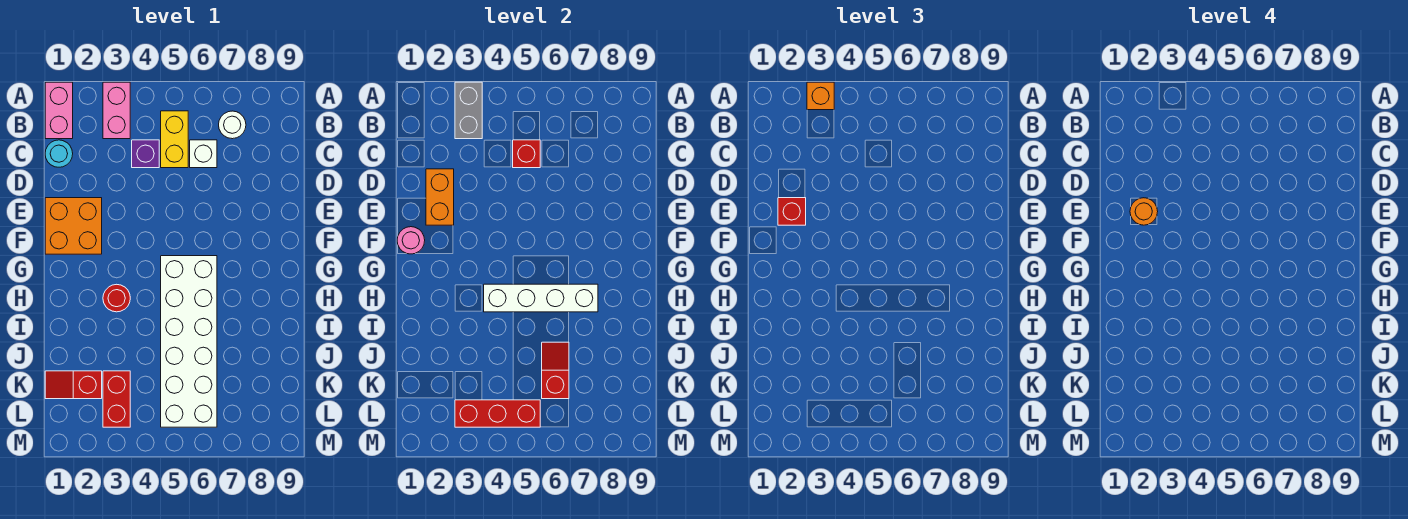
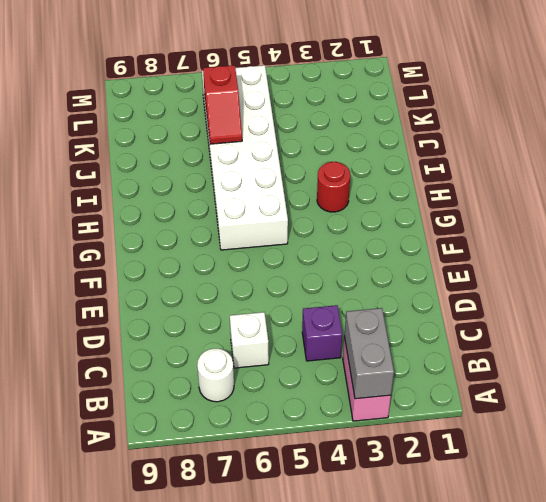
none -> pink brick A1:B1 level 1
none -> yellow brick B5:C5 level 1
none -> cyan round brick C1 level 1

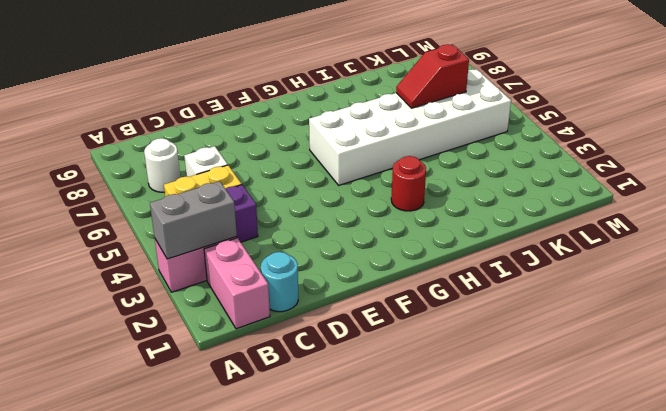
pink brick B1:B2 level 1 -> pink brick A1:B1 level 1
none -> orange brick E1:F2 level 1
none -> red slope K1:K2 level 1 top 2
none -> red brick K3:L3 level 1

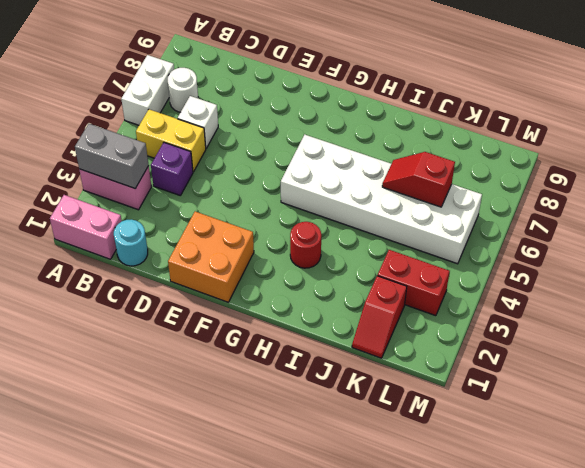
white brick A6:A7 level 1 -> none
none -> red brick C5 level 2
none -> orange brick D2:E2 level 2
none -> pink round brick F1 level 2

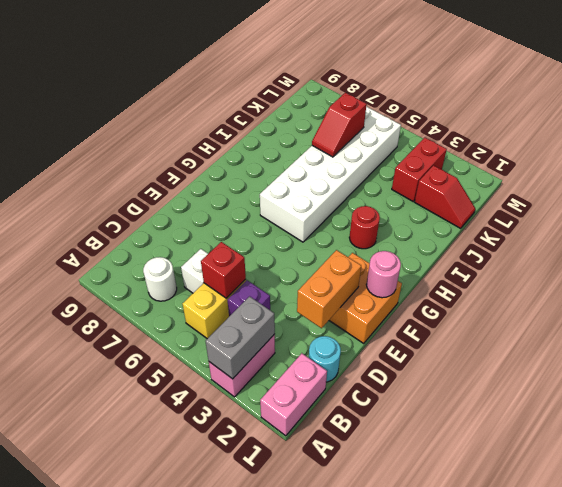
none -> white brick H4:H7 level 2
none -> red brick L3:L5 level 2
none -> orange brick A3 level 3

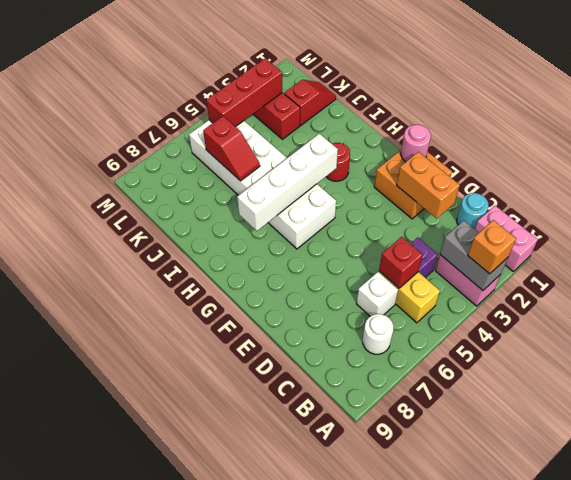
none -> red brick E2 level 3
none -> orange round brick E2 level 4

